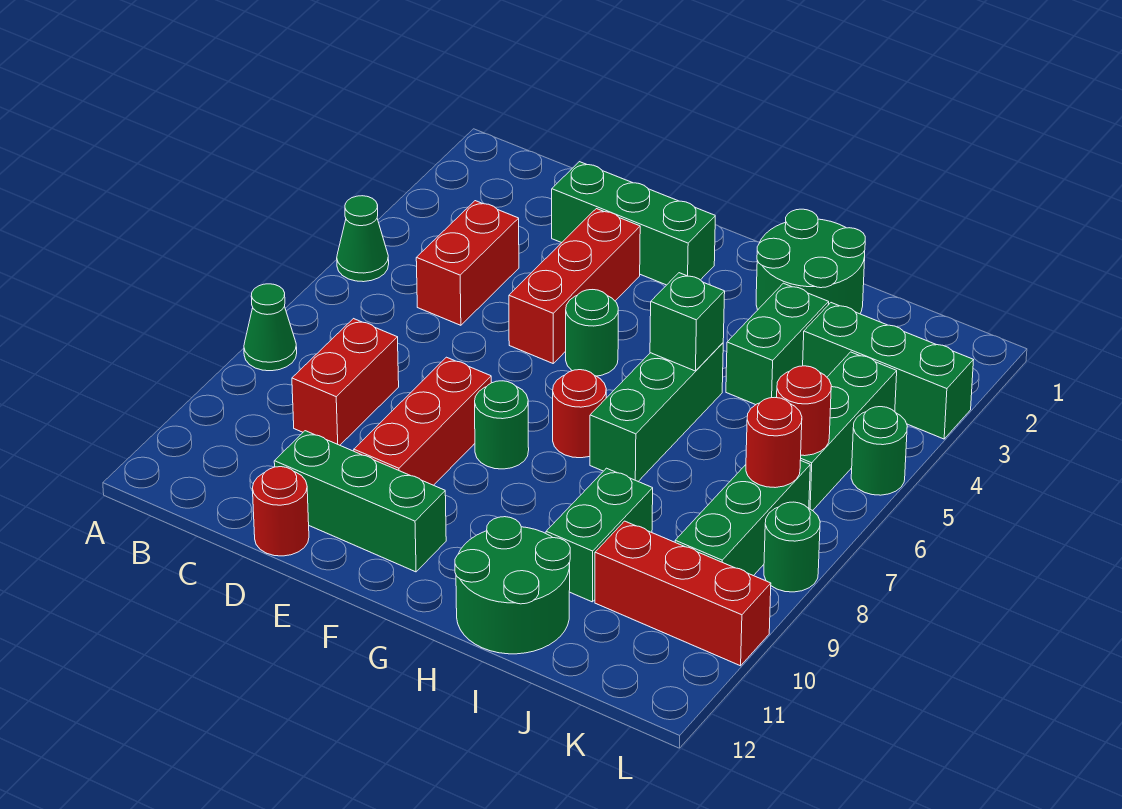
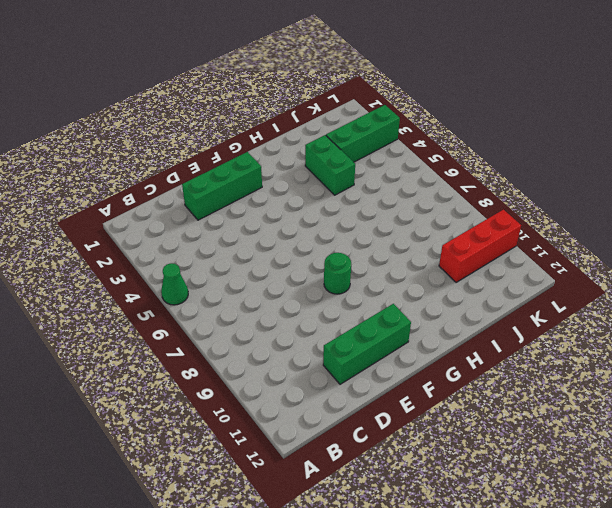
none -> green cone A8 level 1
none -> red brick C4:C5 level 1
none -> red brick C8:C9 level 1

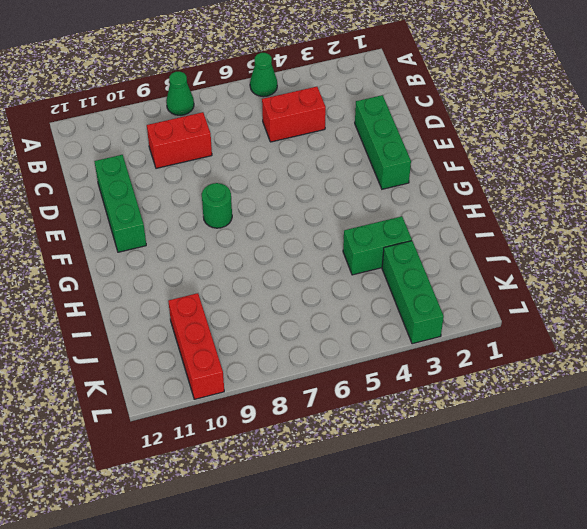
none -> red round brick D12 level 1
none -> red brick E3:E5 level 1
none -> red brick E8:E10 level 1

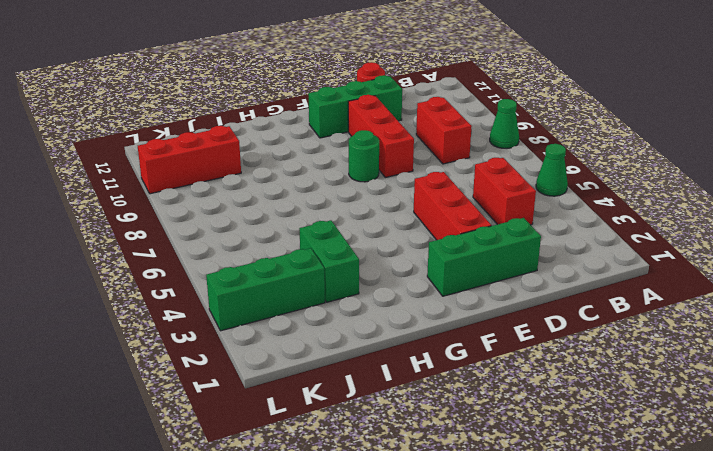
none -> green round brick F5 level 1
none -> red round brick G7 level 1
none -> green round brick H1:I2 level 1

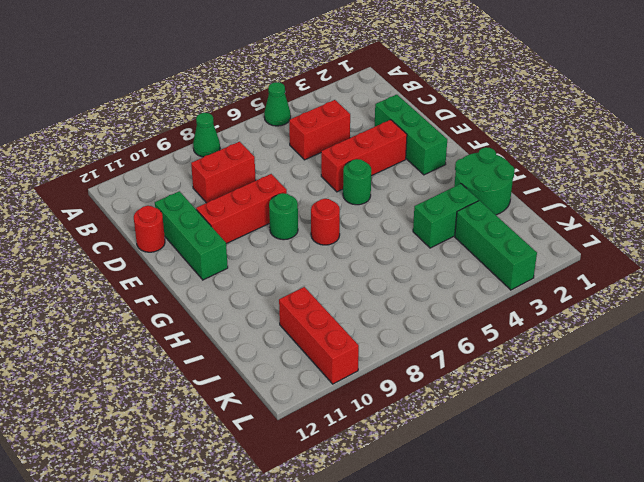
none -> green brick H5:H7 level 1
none -> green round brick H11:I12 level 1
none -> green brick I9:I10 level 1

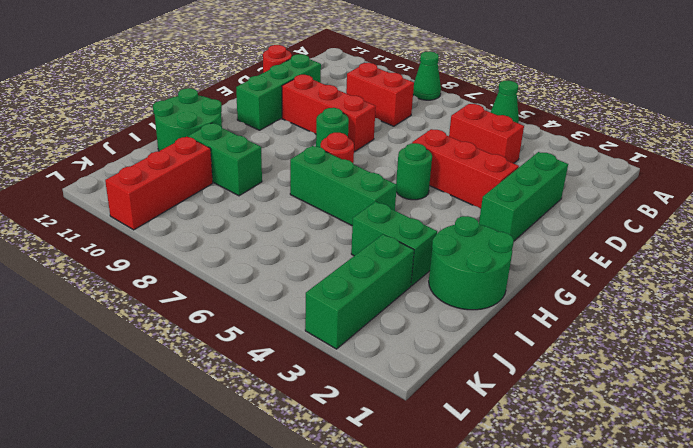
none -> green brick K4:K6 level 1
none -> green brick K7:K9 level 1
none -> green round brick L5 level 1

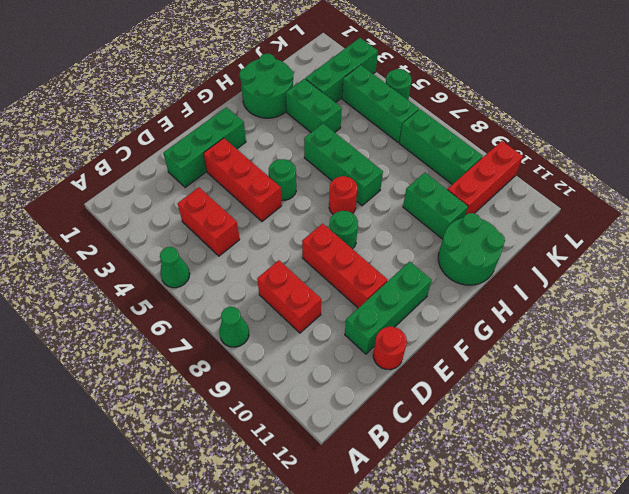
none -> green round brick L8 level 1
none -> green brick H5 level 2
none -> red round brick K6 level 2

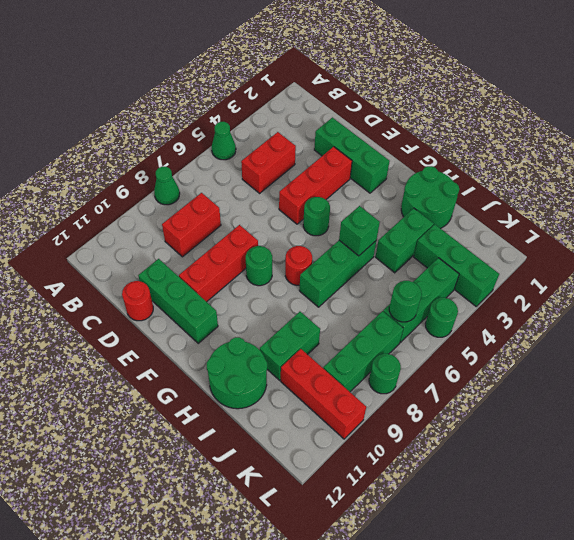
green round brick K6 level 2 -> red round brick K6 level 2
none -> red round brick K7 level 2

